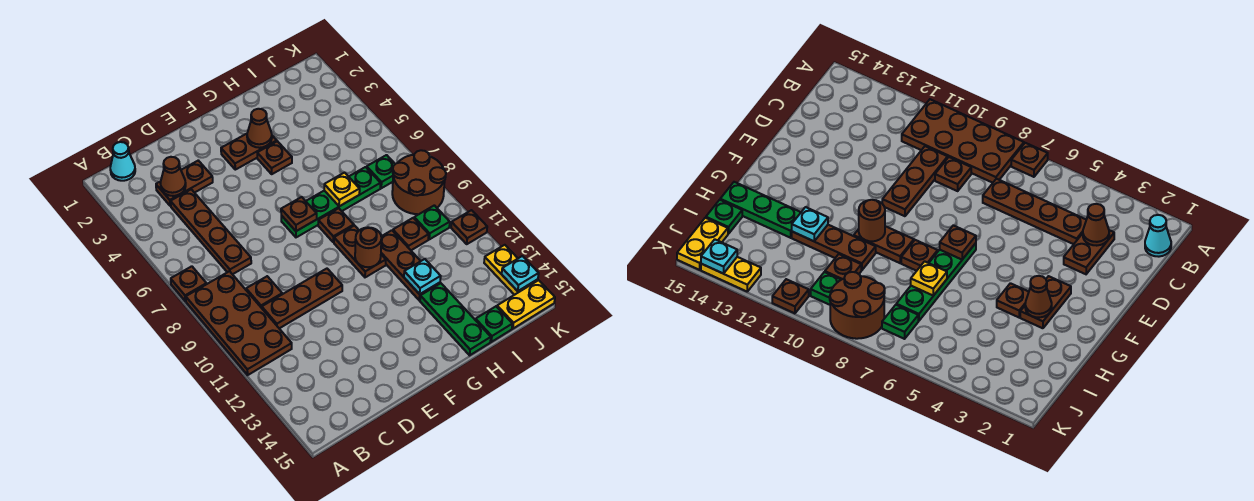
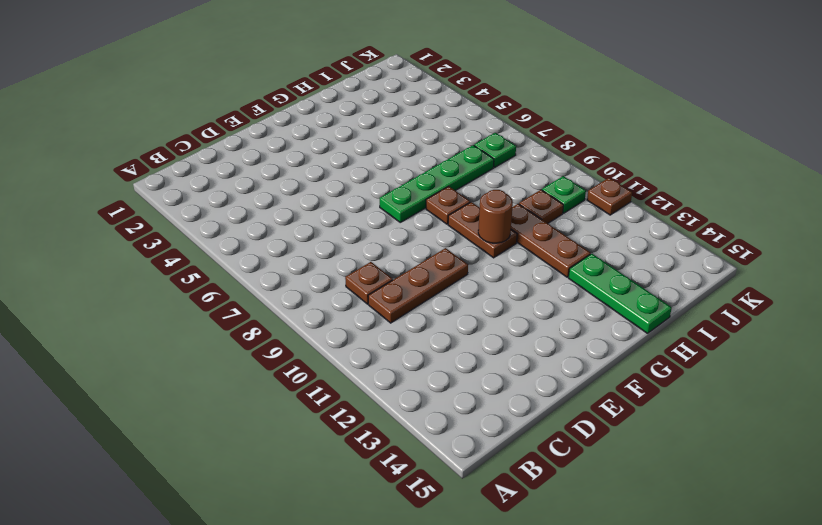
none -> brown plate A7 level 1
none -> brown plate A8:B11 level 1
none -> cyan cone B1 level 1

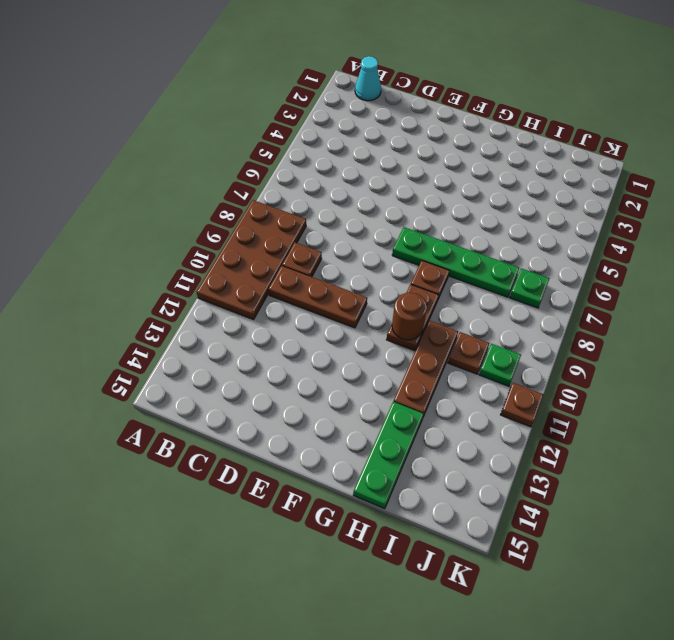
none -> brown plate A7 level 1
none -> brown plate C3:D3 level 1
none -> brown plate C4:C7 level 1

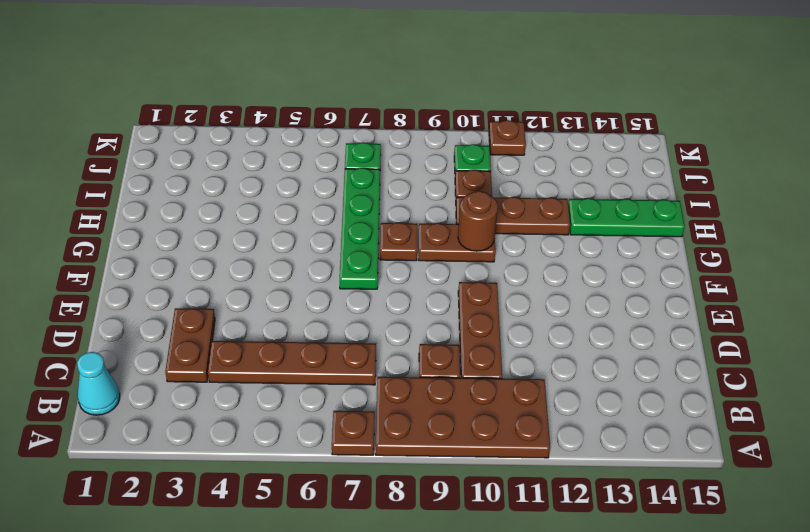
none -> brown plate F3:G3 level 1
none -> brown plate G4 level 1
none -> green plate I15 level 1

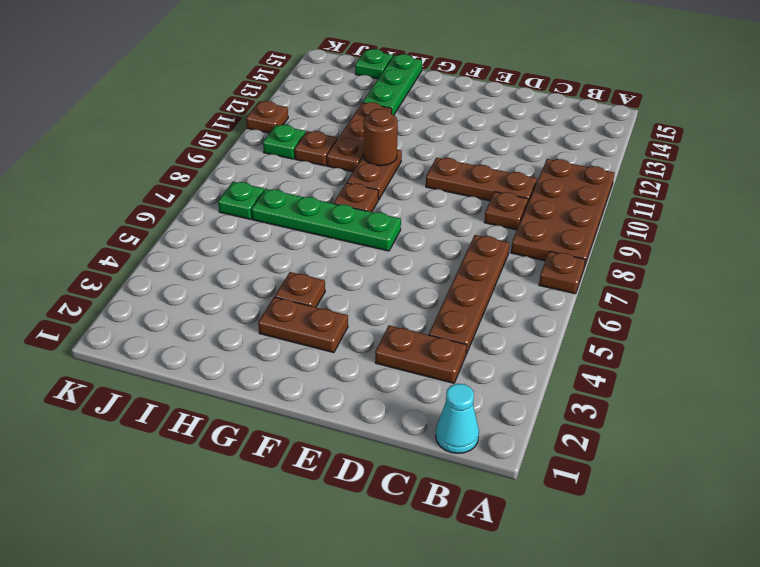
none -> brown round brick J8:K9 level 1
none -> yellow plate J15:K15 level 1
none -> yellow plate K13:K14 level 1

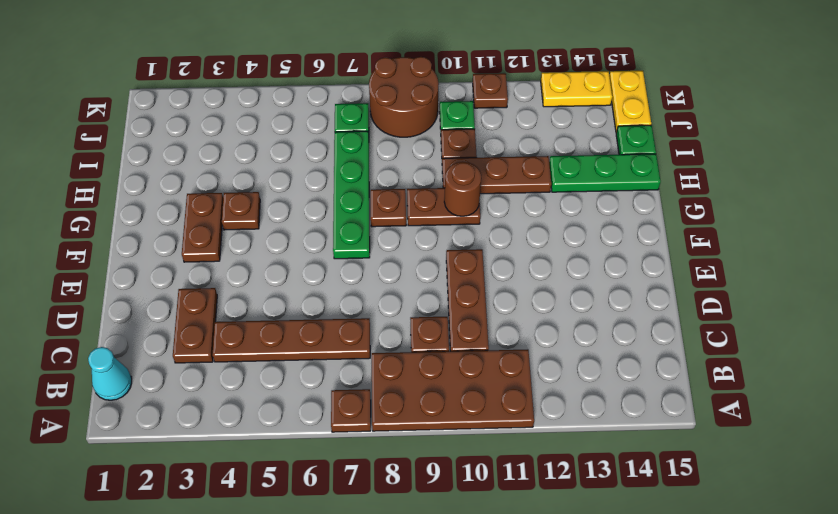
none -> brown cone C3 level 2
none -> brown plate F7 level 2
none -> brown cone G3 level 2

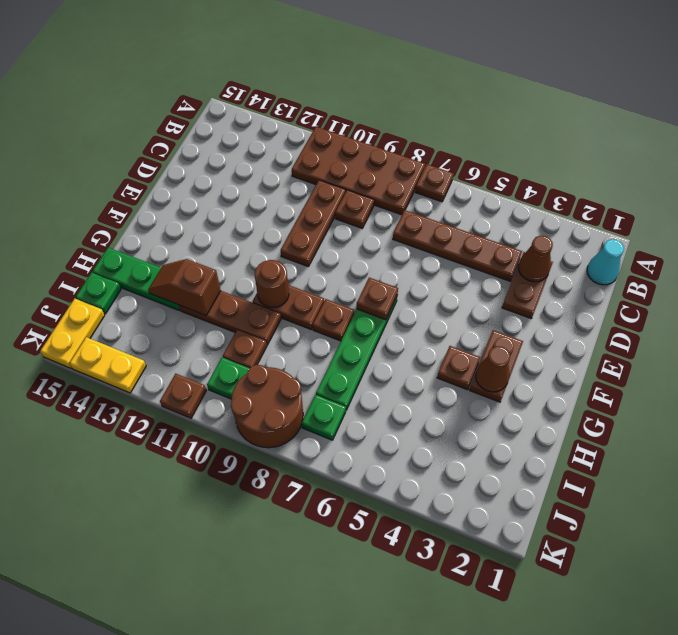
brown slope H12:H13 level 2 top 12 -> cyan plate H12 level 2
none -> yellow plate H7 level 2
none -> cyan plate K14 level 2

